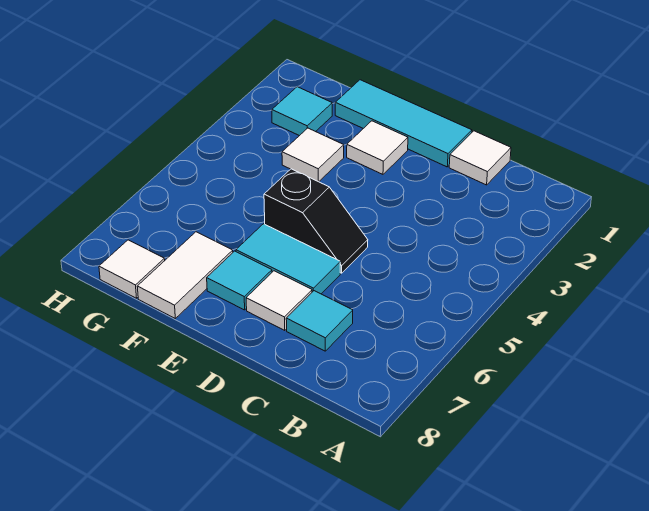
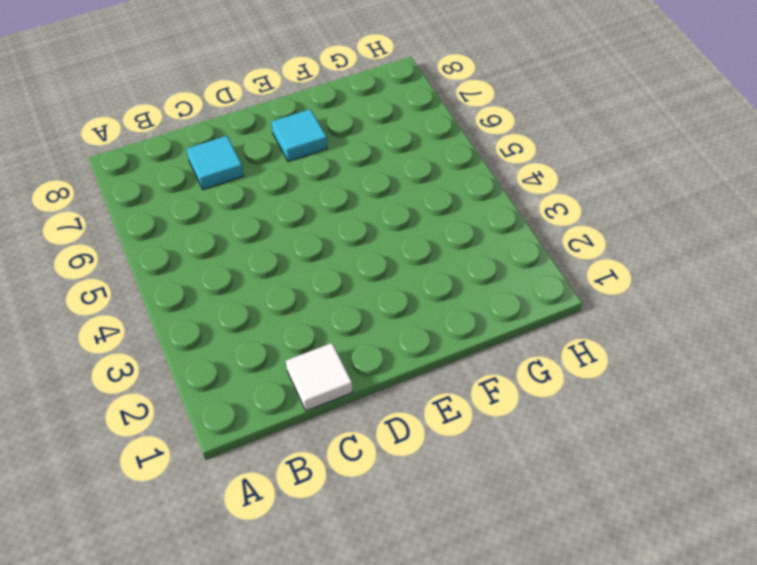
none -> cyan tile D1:F1 level 1
none -> black slope D5:E5 level 1 top E
none -> cyan tile D6:E6 level 1

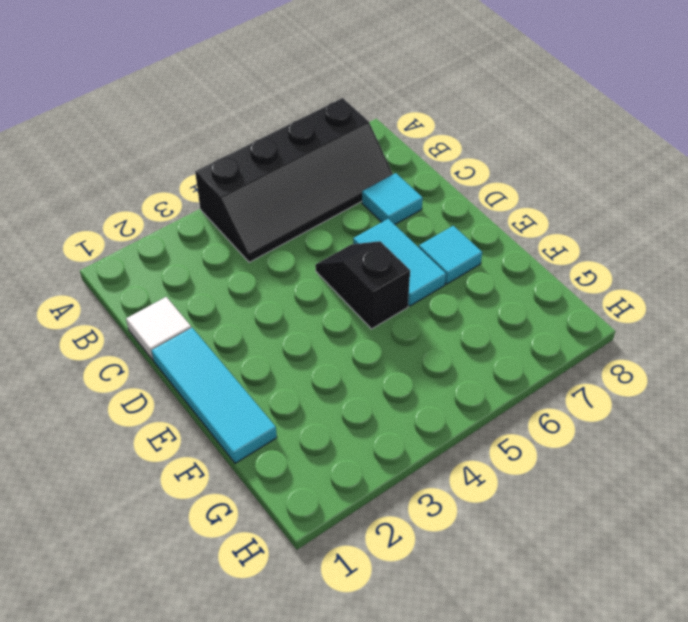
black slope A4:B7 level 1 top A -> none
none -> white tile D7 level 1
none -> white tile E2 level 1
none -> white tile F3 level 1

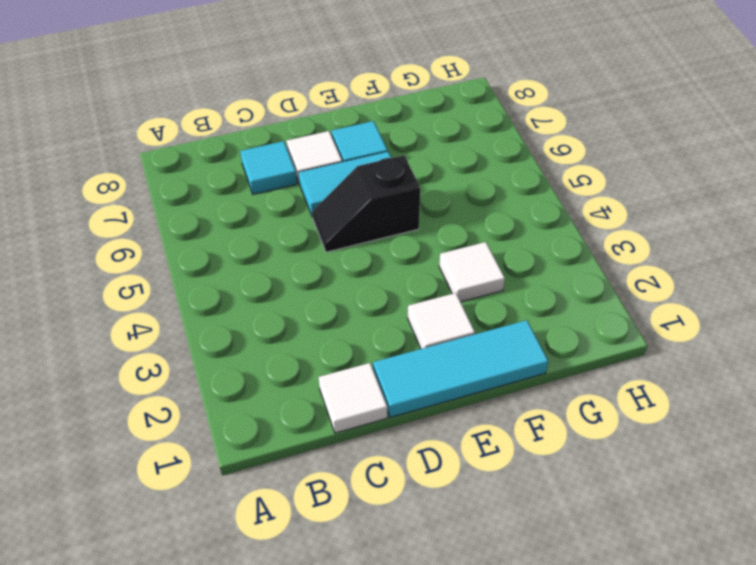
none -> white tile F7:F8 level 1
none -> cyan tile G2 level 1
none -> white tile G8 level 1

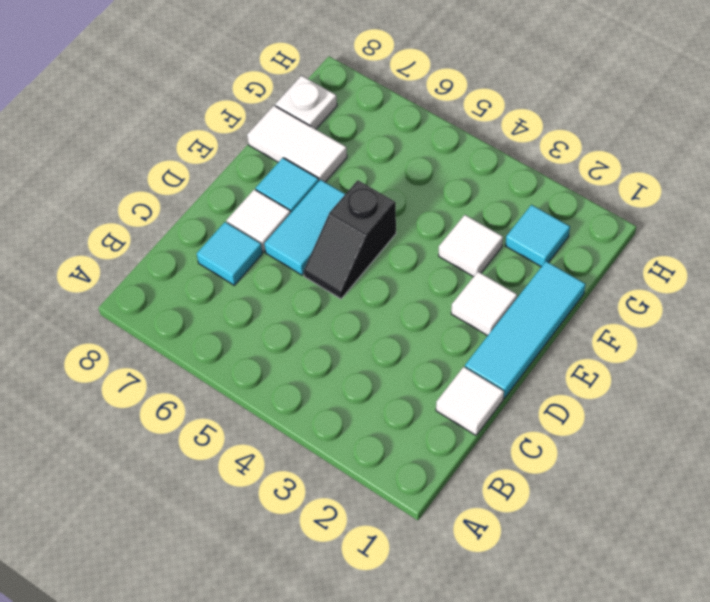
white plate G8 level 1 -> white tile G8 level 1

